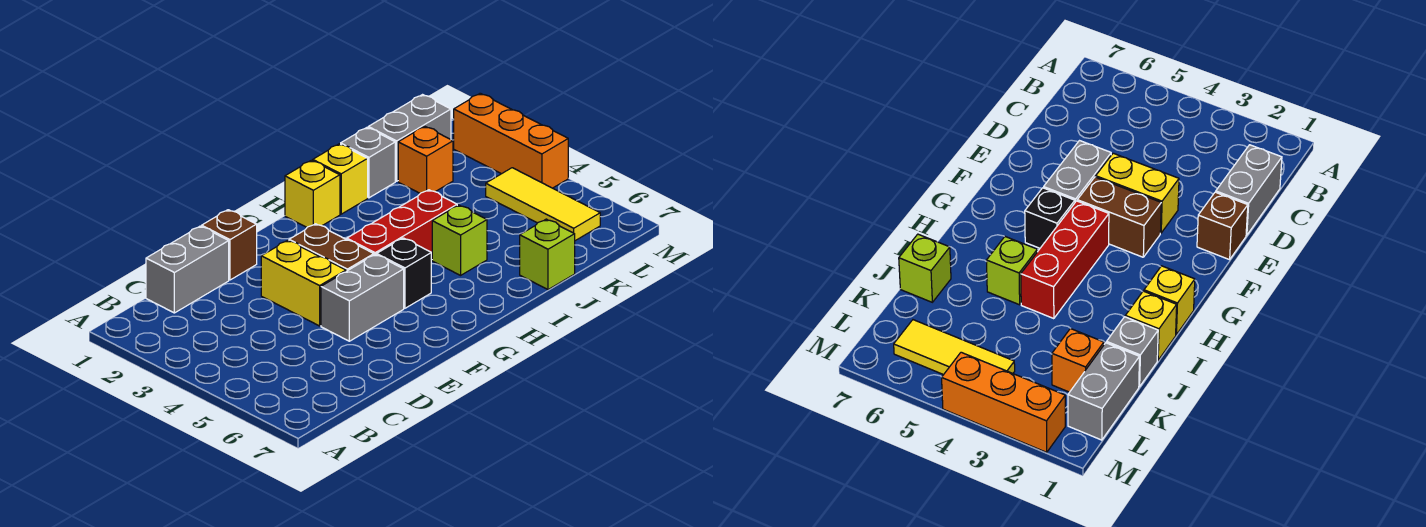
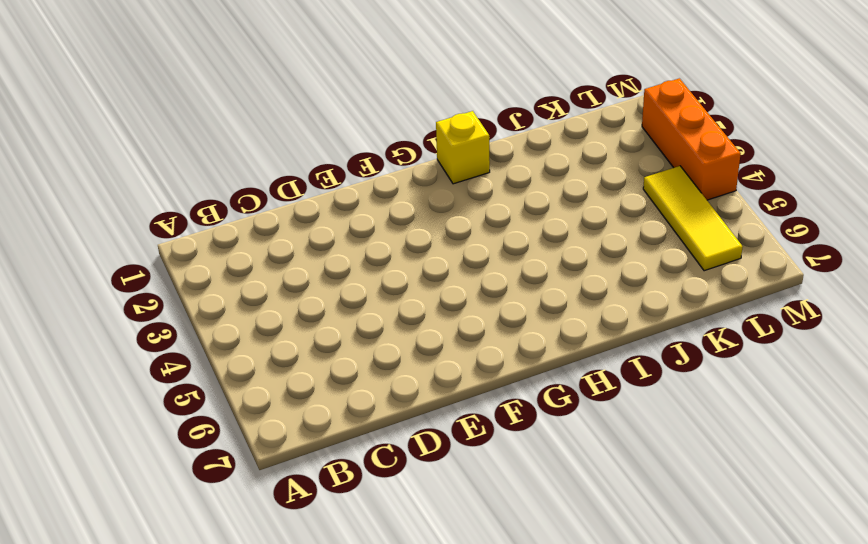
none -> grey brick C1:D1 level 1
none -> brown brick E1 level 1
none -> yellow brick E3:E4 level 1

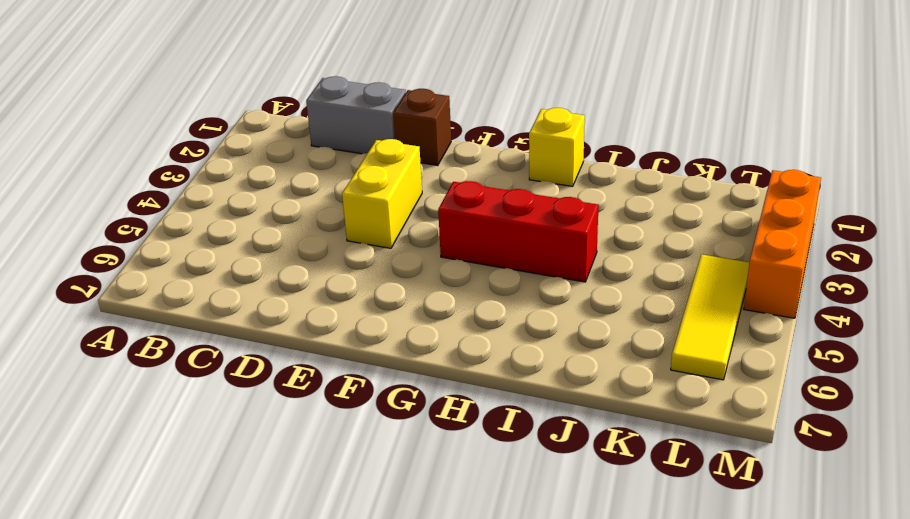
none -> grey brick E5:F5 level 1
none -> brown brick F3:F4 level 1
none -> black brick G5 level 1

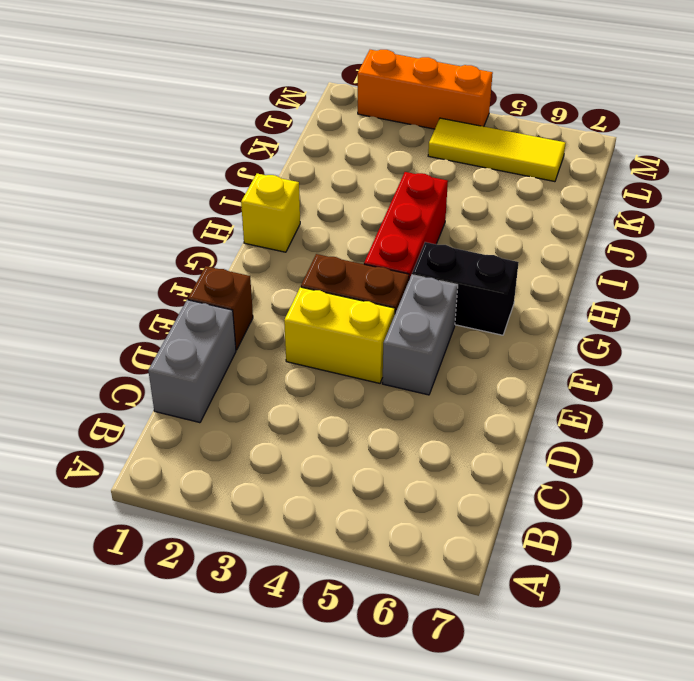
black brick G5:G6 level 1 -> black brick G5 level 1
none -> yellow brick I1 level 1
none -> lime brick I5 level 1
none -> grey brick J1 level 1

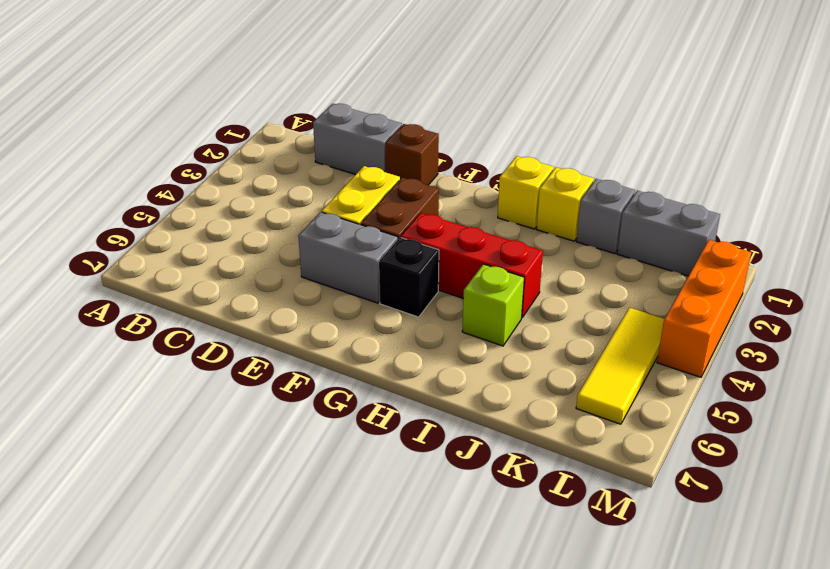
none -> lime brick J7 level 1
none -> orange brick K2 level 1

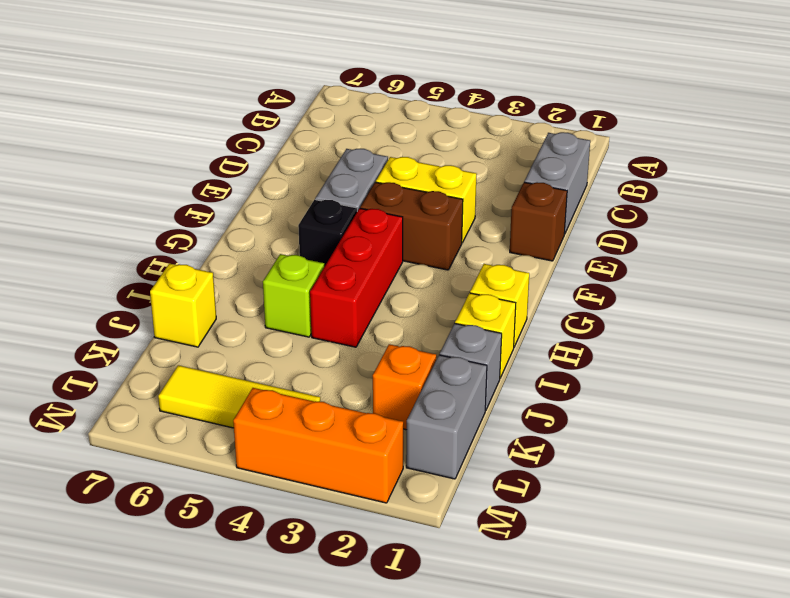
yellow brick J7 level 1 -> lime brick J7 level 1

